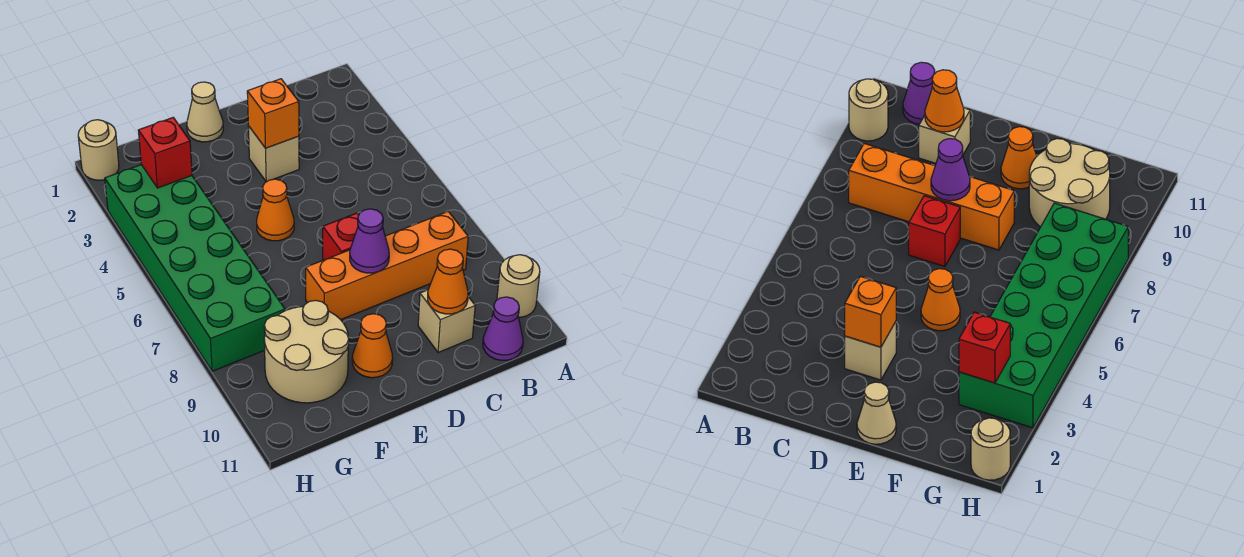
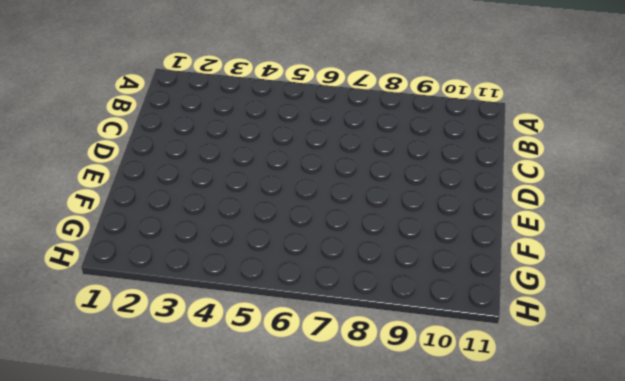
none -> tan round brick A10 level 1
none -> orange brick B8:E8 level 1
none -> purple cone B11 level 1

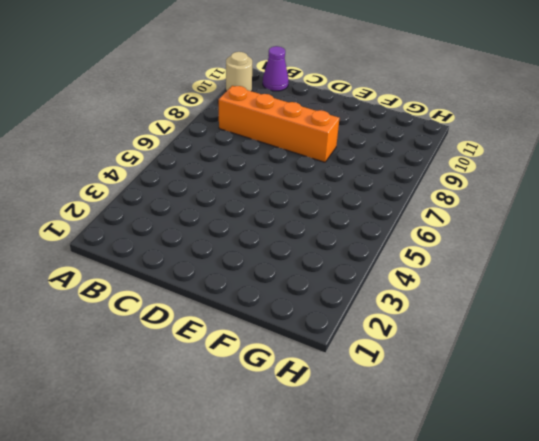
none -> tan brick C10 level 1
none -> tan brick D3 level 1
none -> red brick D7 level 1

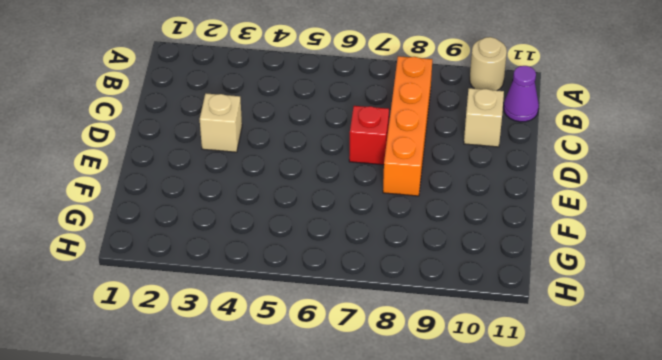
none -> tan cone E1 level 1
none -> orange cone E5 level 1
none -> orange cone E10 level 1

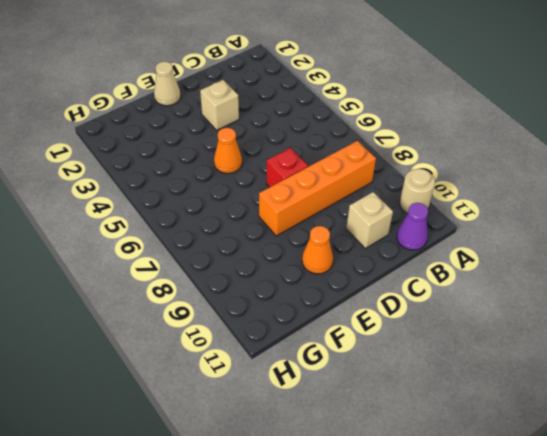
none -> tan round brick F9:G10 level 1
none -> green brick G3:H8 level 1
none -> tan round brick H1 level 1

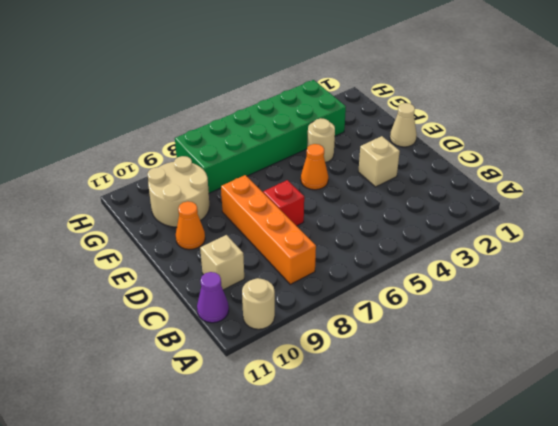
tan round brick F4 level 1 -> tan round brick H1 level 1
none -> orange cone C10 level 2
none -> orange brick D3 level 2
none -> purple cone D8 level 2

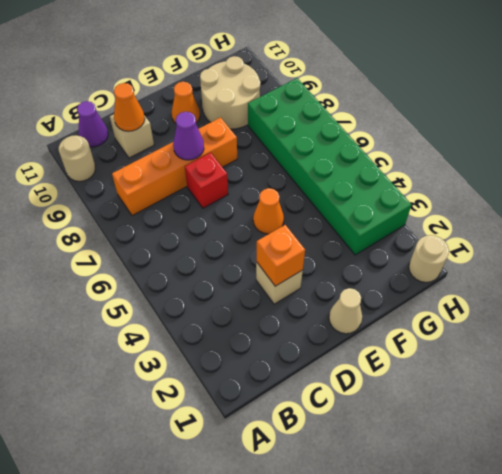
none -> red brick G3 level 2

